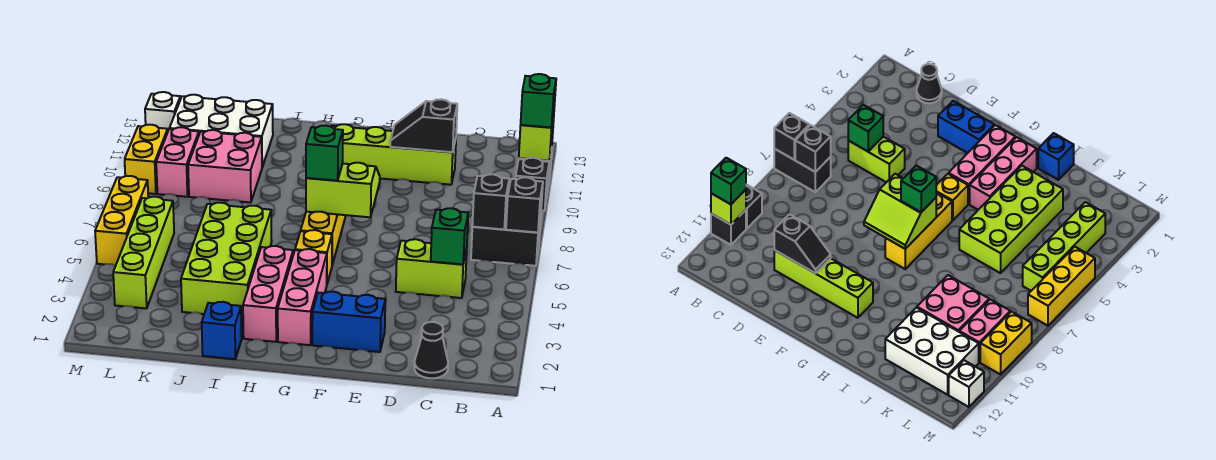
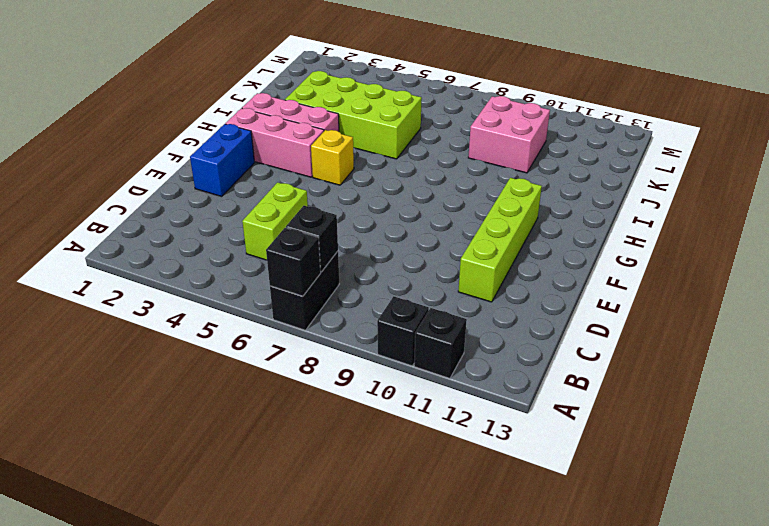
none -> black cone C1 level 1
none -> yellow brick G6:G8 level 1
none -> blue brick I1 level 1

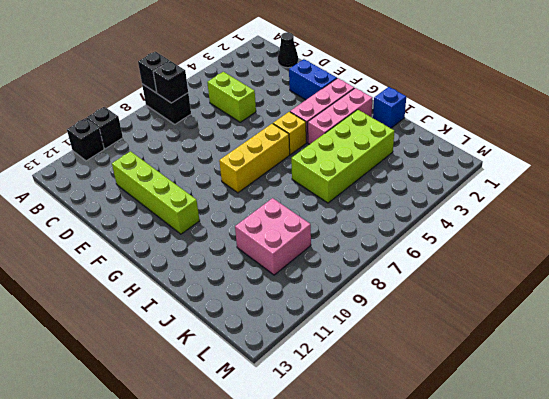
none -> white brick J11:L12 level 1
none -> lime brick L3:L6 level 1
none -> pink brick L9:L10 level 1

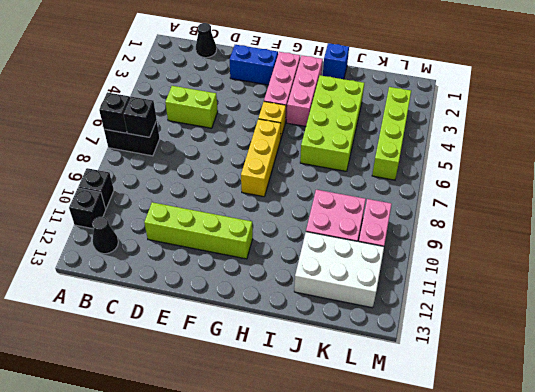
black cone B12 level 1 -> none
none -> yellow brick M5:M7 level 1
none -> yellow brick M9:M10 level 1
none -> white brick M12 level 1

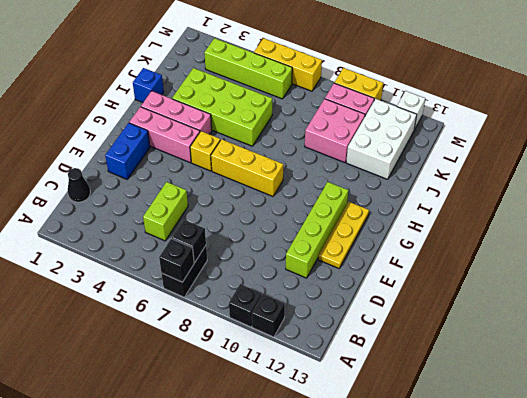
yellow plate E12:G12 level 1 -> none
none -> lime brick A11 level 2
none -> green brick C5 level 2
none -> black slope D11:E11 level 2 top D

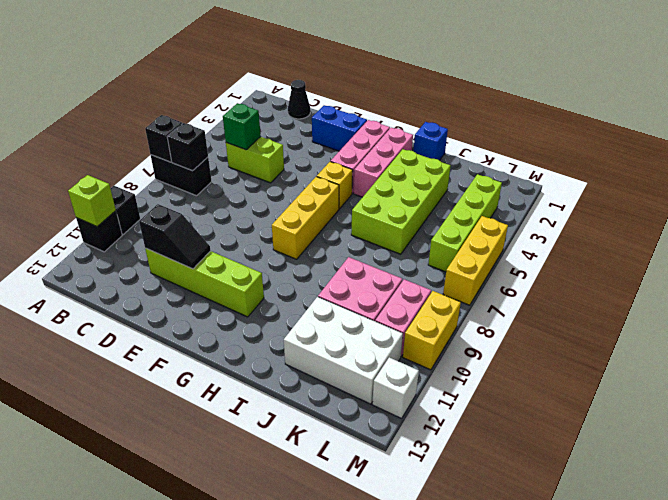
none -> lime slope F7:G8 level 2 top 7
none -> green brick A11 level 3
none -> green brick G7 level 3

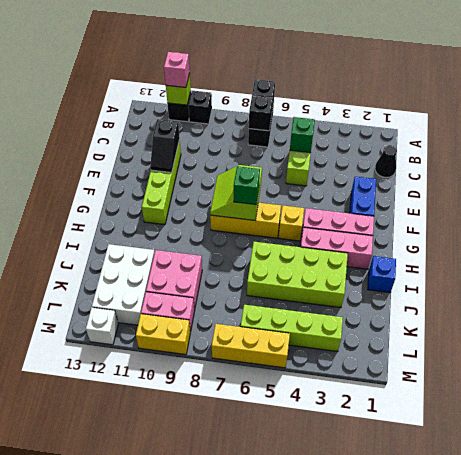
pink brick A11 level 3 -> green brick A11 level 3

